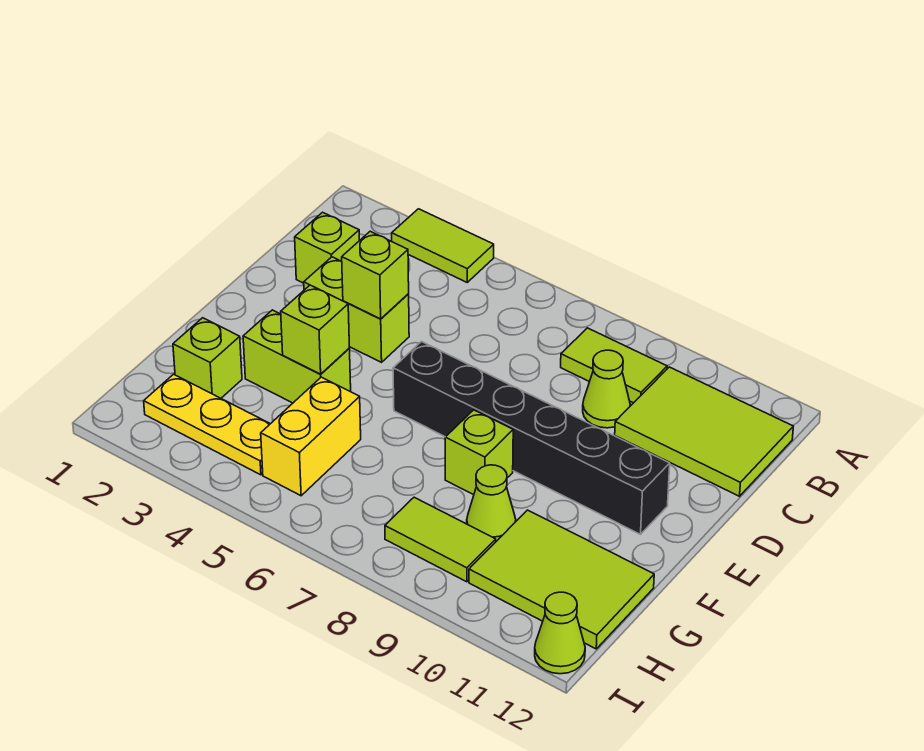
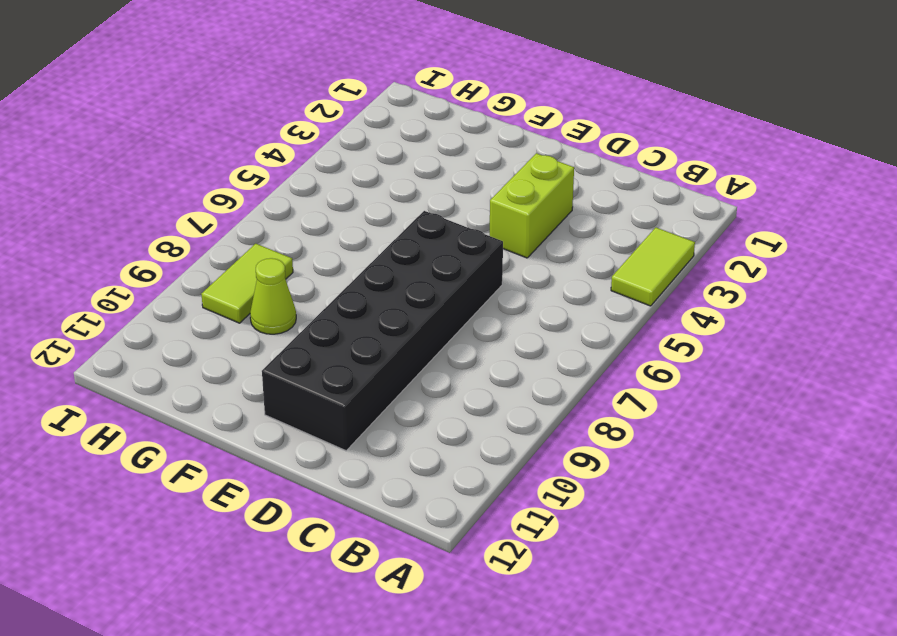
black brick D6:E11 level 1 -> black brick E6:E11 level 1
none -> lime tile B8:B9 level 1
none -> lime tile B10:C12 level 1
none -> lime brick C2 level 1

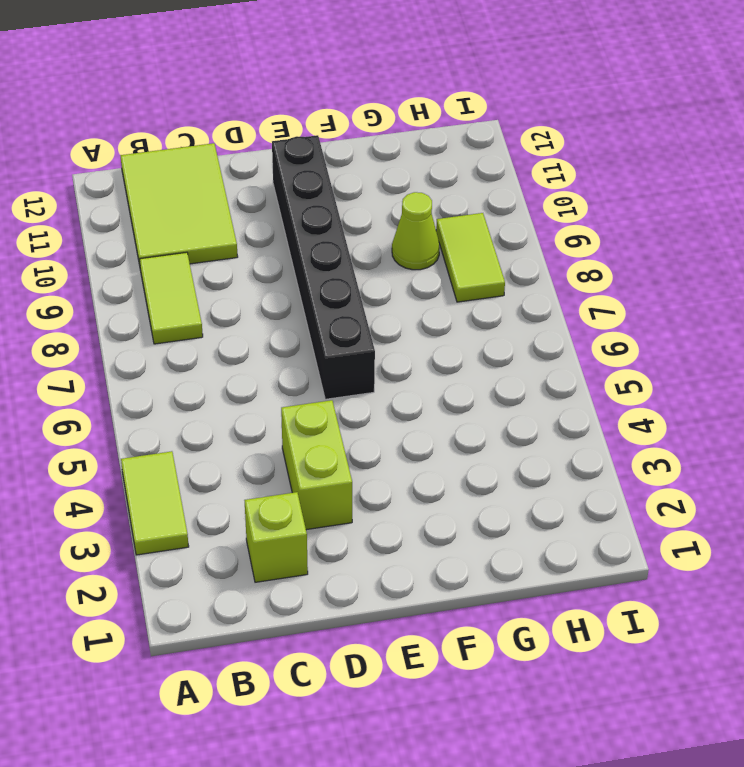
none -> lime cone C9 level 1
none -> lime brick F3:F4 level 1
none -> lime brick F8 level 1

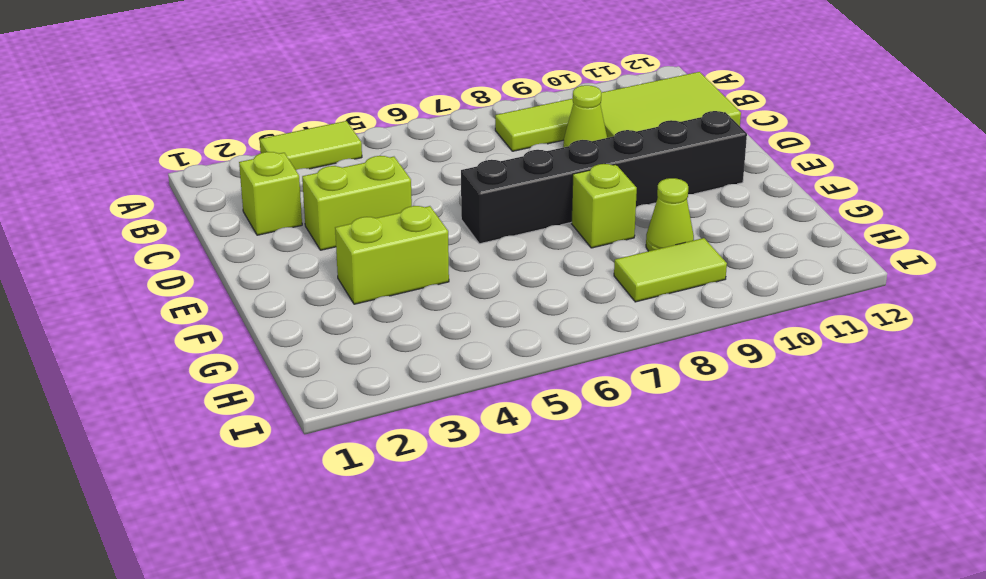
none -> lime brick G2 level 1
none -> yellow brick G5:H5 level 1
none -> lime tile G10:H12 level 1

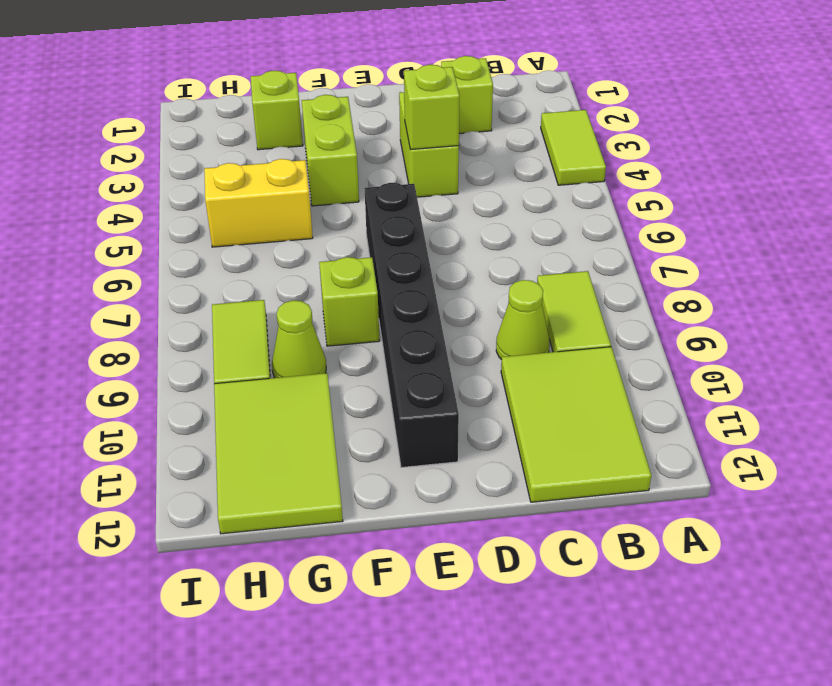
none -> yellow plate H2:H4 level 1
none -> lime cone I12 level 1
none -> lime brick F4 level 2

